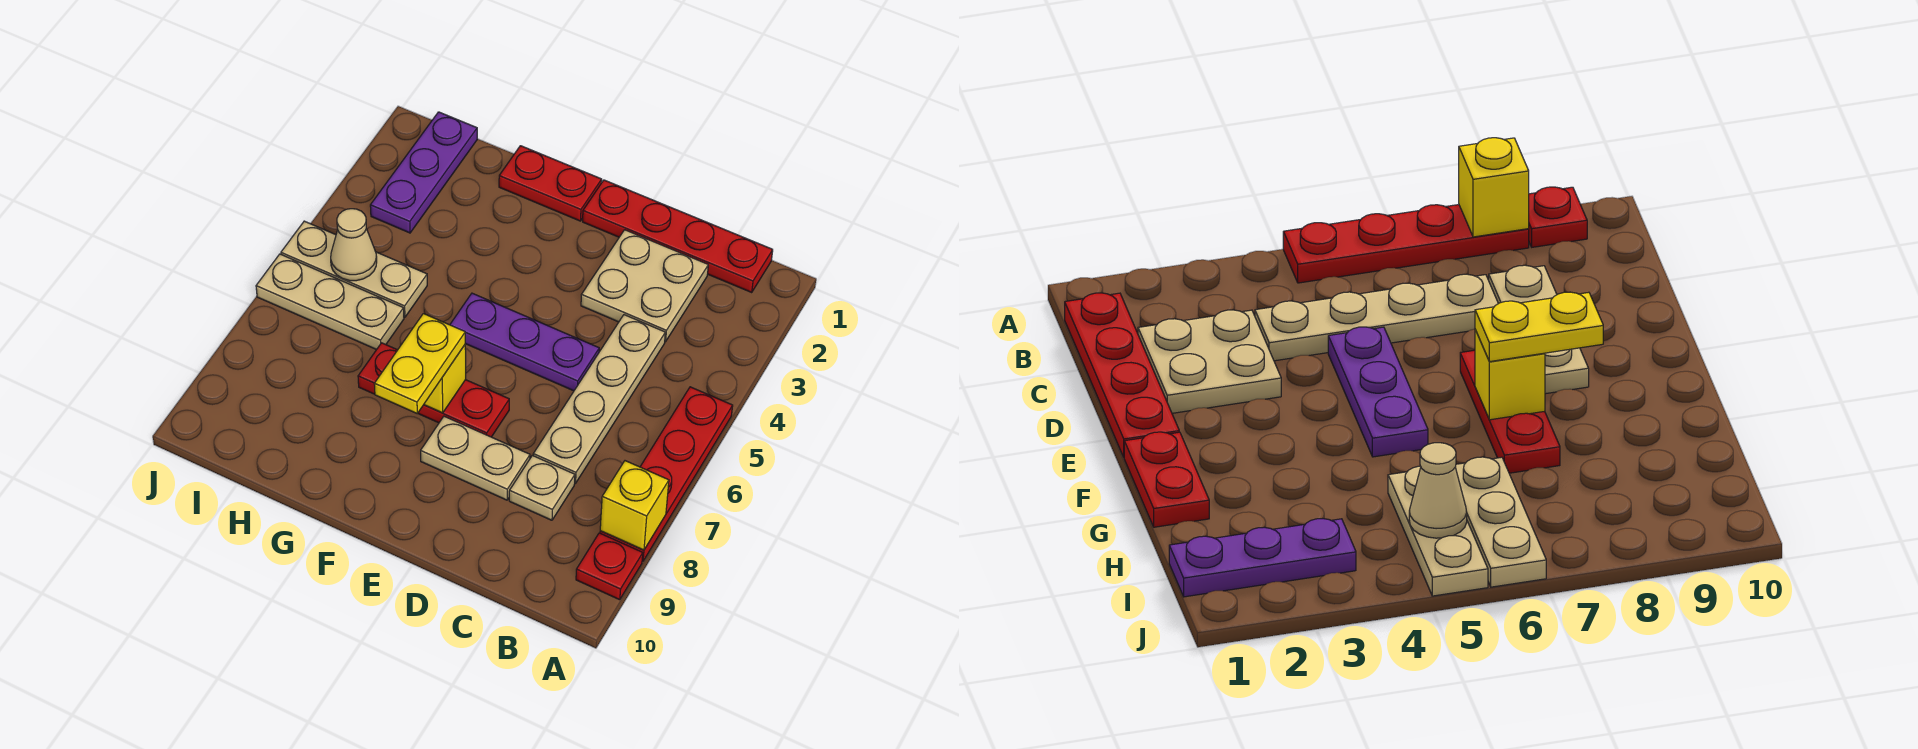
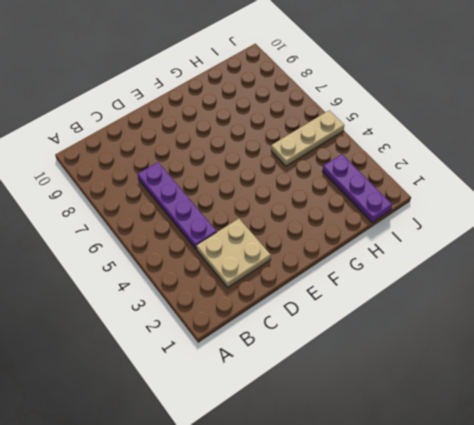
purple plate C4:C7 level 1 -> tan plate C4:C7 level 1
none -> red plate A5:A8 level 1
none -> red plate A9 level 1
none -> red plate B1:E1 level 1

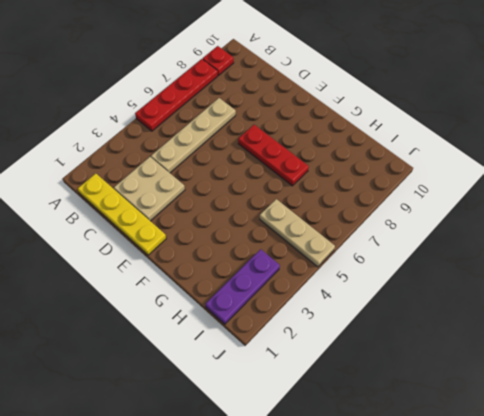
yellow plate B1:E1 level 1 -> red plate B1:E1 level 1
none -> tan plate C8 level 1
none -> purple plate D5:F5 level 1
none -> tan plate D8:E8 level 1

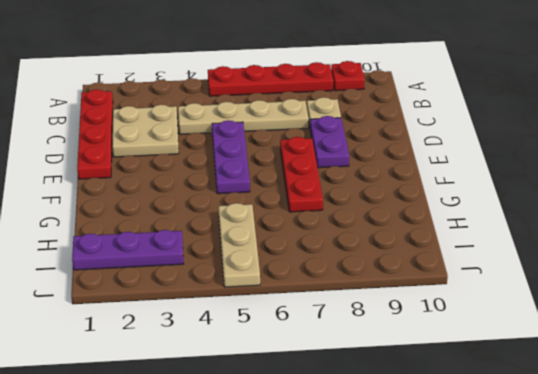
purple plate D8:E8 level 1 -> tan plate D8:E8 level 1
none -> red plate F1:G1 level 1
none -> tan plate H6:J6 level 1
none -> yellow brick A8 level 2

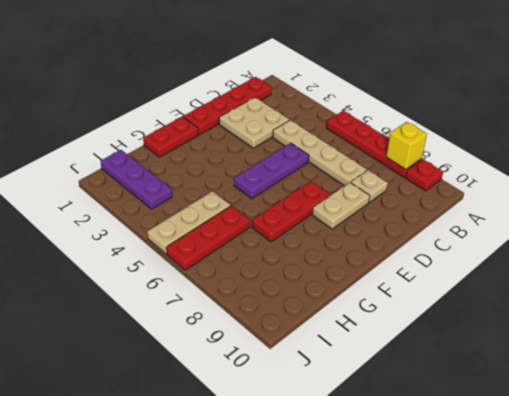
red plate H6:J6 level 1 -> tan plate H6:J6 level 1
none -> yellow brick F7 level 2
none -> tan cone I5 level 2
none -> yellow plate F7:F8 level 3

